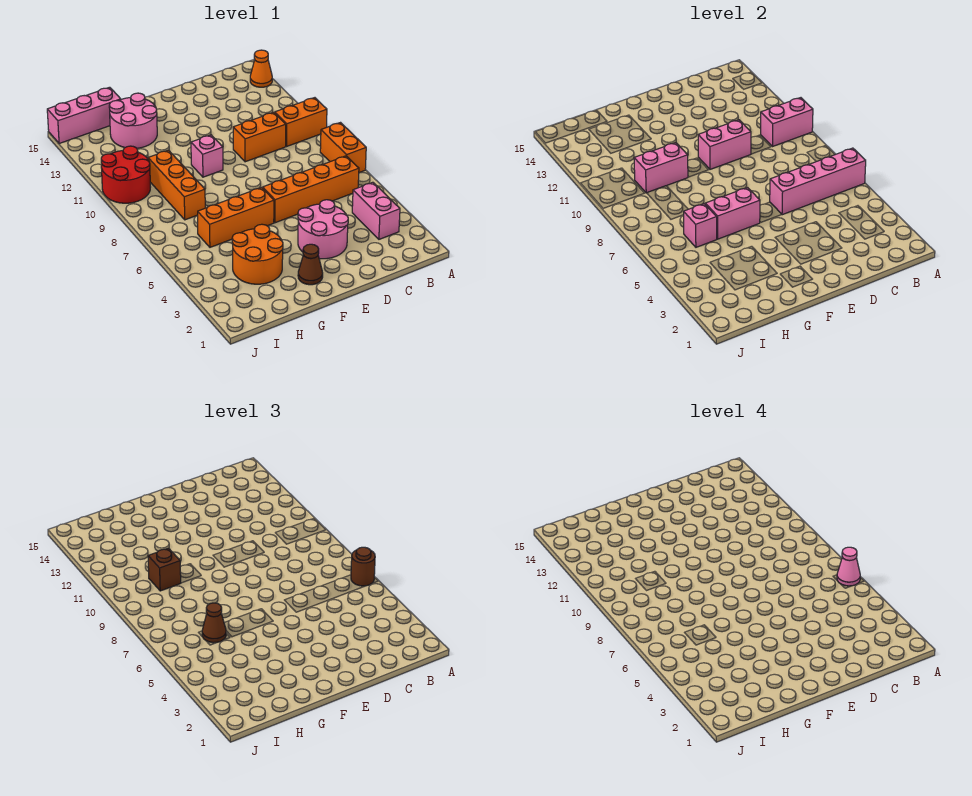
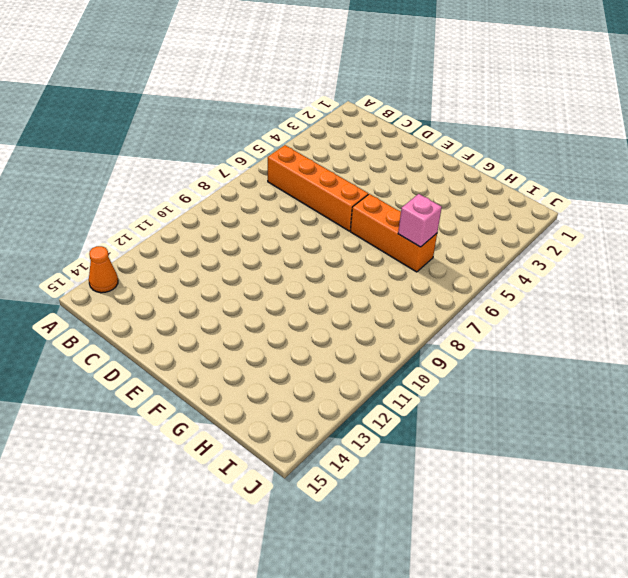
none -> orange brick A7:A8 level 1
none -> orange brick A10:B10 level 1
none -> pink brick B3:B4 level 1

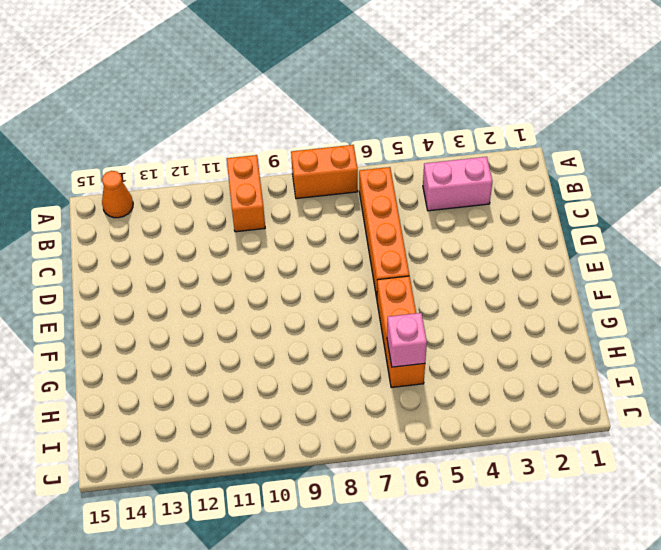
none -> orange brick C10:D10 level 1
none -> pink round brick D3:E4 level 1
none -> brown cone F2 level 1

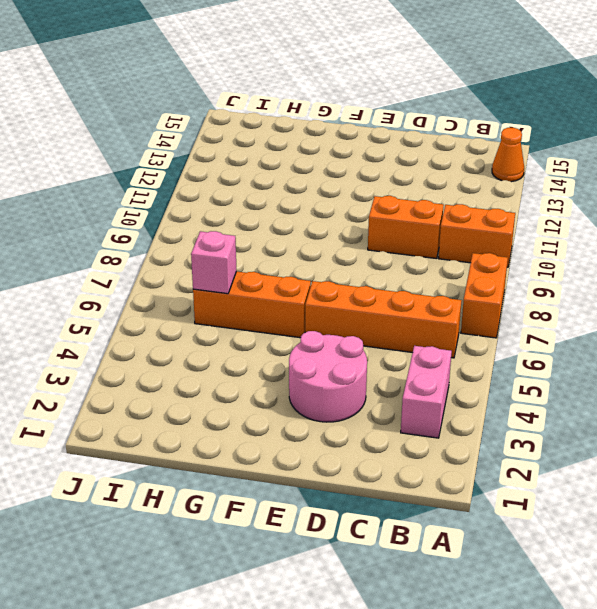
none -> brown cone F2 level 1
none -> pink brick F10 level 1
none -> orange round brick G3:H4 level 1

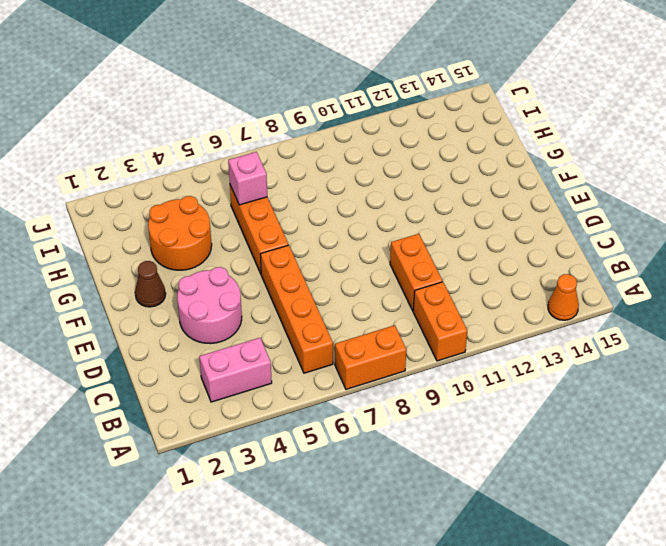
none -> pink brick F10 level 1
none -> pink round brick G13:H14 level 1
none -> orange brick H8:H10 level 1

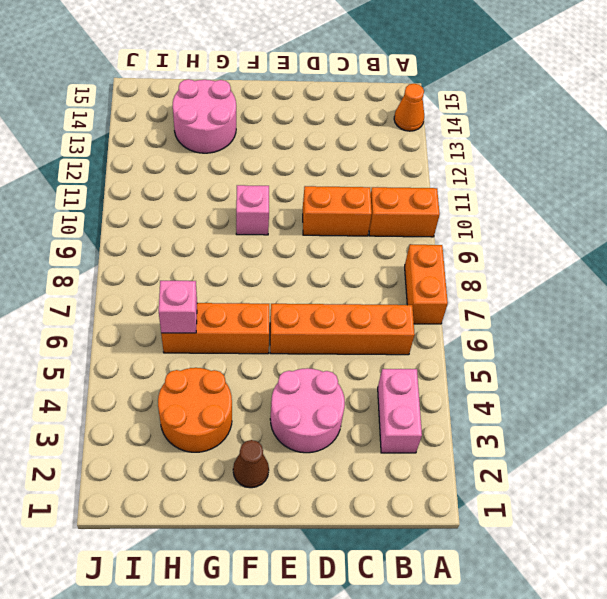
none -> orange brick H8:H10 level 1
none -> pink brick H15:J15 level 1
none -> red round brick I10:J11 level 1

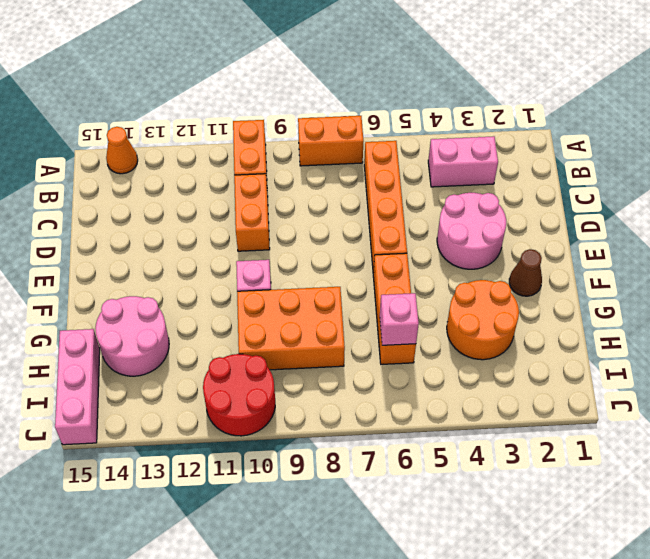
orange brick G8:H10 level 1 -> orange brick H8:H10 level 1
none -> pink brick A6:D6 level 2
none -> pink brick A10:B10 level 2
none -> pink brick D10:E10 level 2

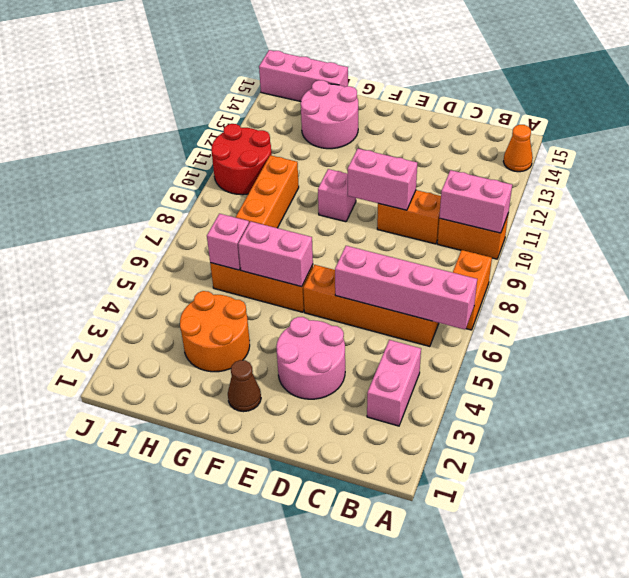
none -> pink brick G10:H10 level 2
none -> brown round brick A6 level 3
none -> brown cone H6 level 3

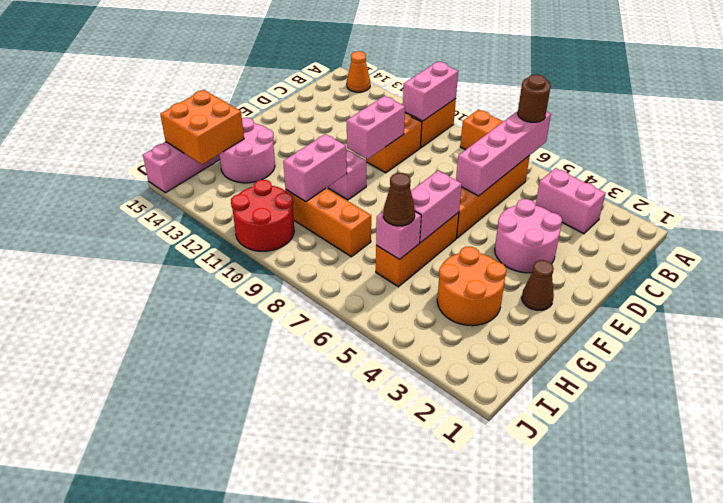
orange brick H14:I15 level 2 -> none
none -> brown brick H10 level 3
none -> pink cone A6 level 4

